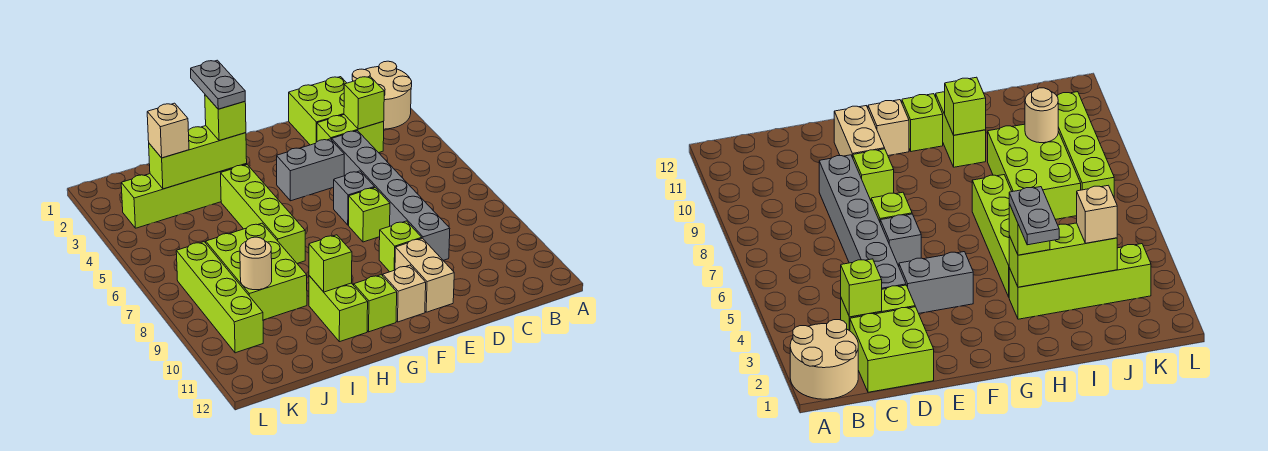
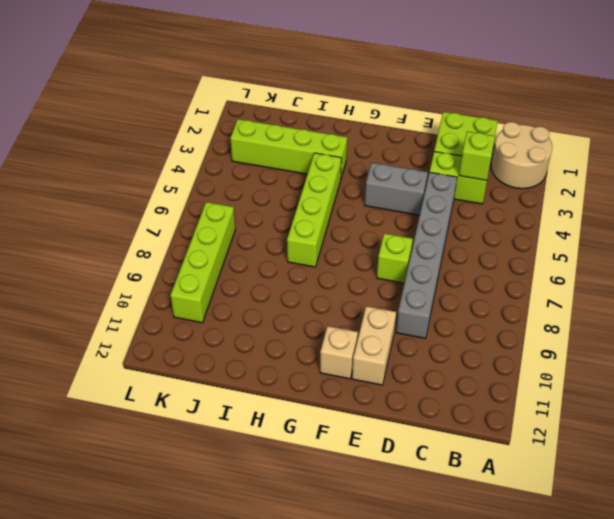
none -> grey brick E6 level 1
none -> lime brick E9 level 1
none -> lime brick G11 level 1

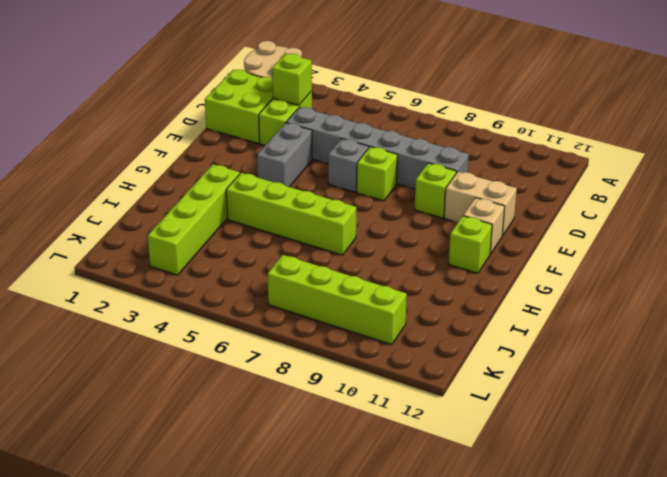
none -> lime brick H10:H11 level 1
none -> lime brick I7:J9 level 1
none -> lime brick H3:J3 level 2

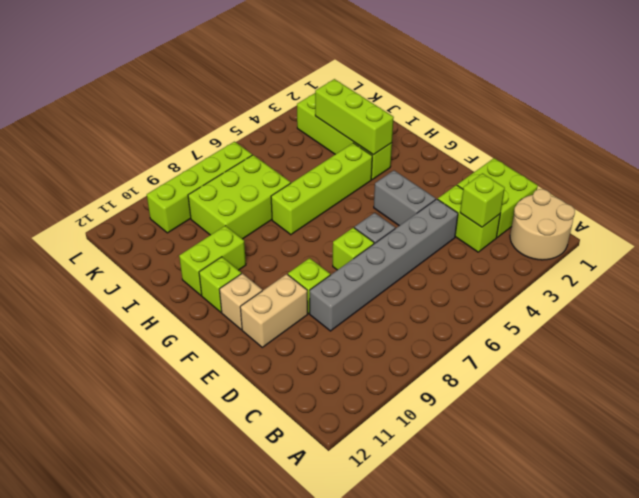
none -> lime brick H10 level 2
none -> tan round brick J9 level 2
none -> lime brick H3 level 3

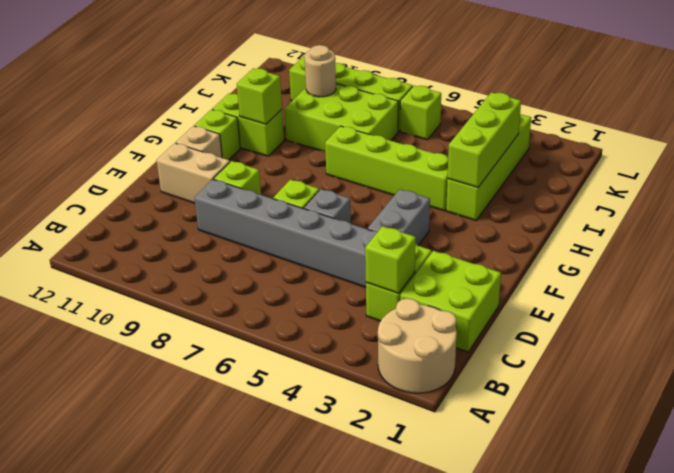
lime brick K6 level 1 -> lime brick H3 level 3
none -> tan brick J3 level 3
none -> grey plate H2:H3 level 4

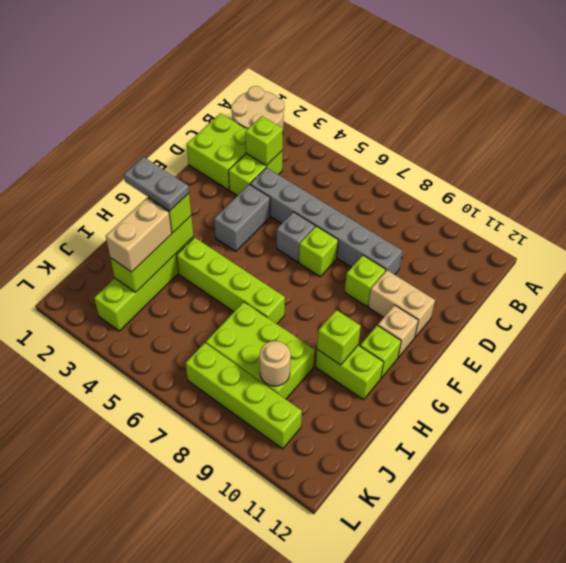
tan brick I3:J3 level 3 -> tan brick J3 level 3

